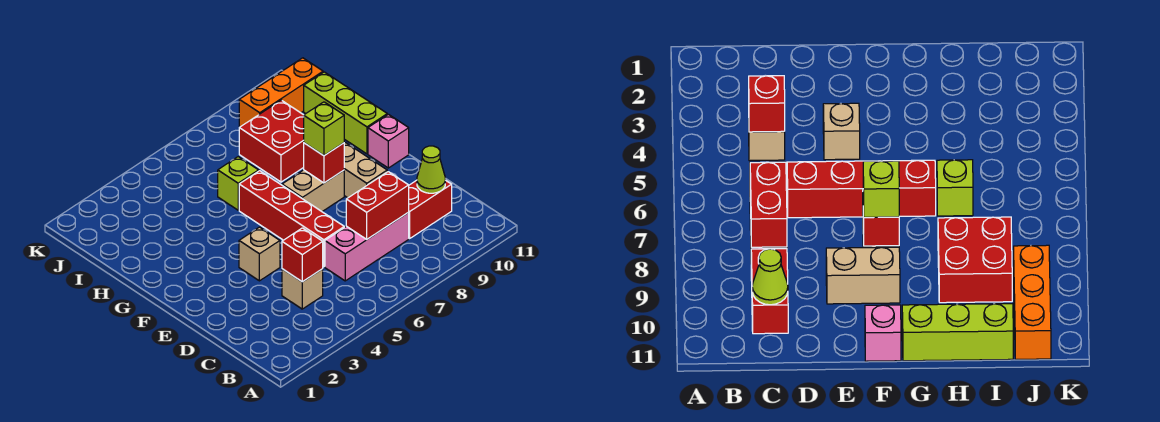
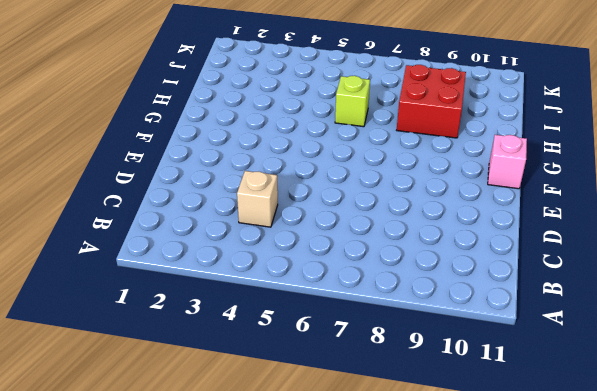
none -> pink brick C6:C8 level 1
none -> red brick C9:C10 level 1
none -> red brick D6:G6 level 1

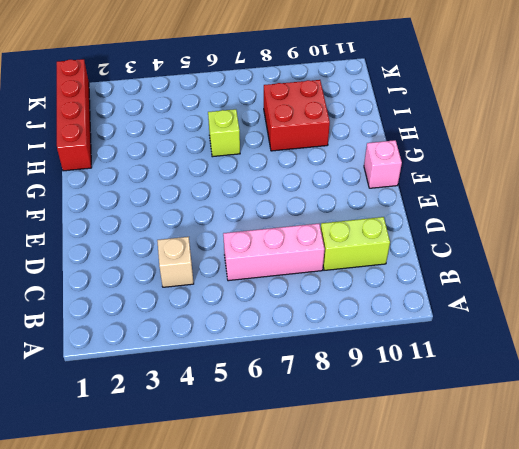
lime brick C9:C10 level 1 -> red brick C9:C10 level 1
red brick H1:K1 level 1 -> red brick D6:G6 level 1
none -> tan brick E4 level 1
none -> tan brick E9:F9 level 1
none -> tan brick F7:F8 level 1

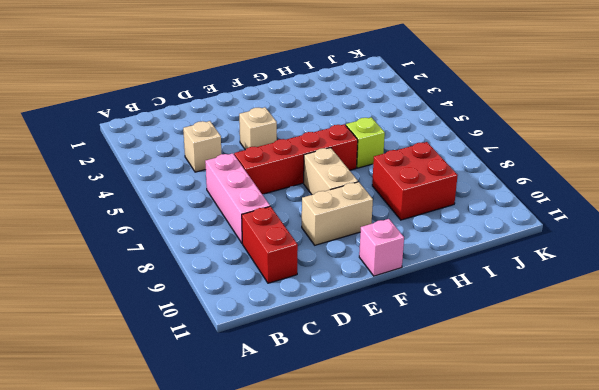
none -> lime brick G11:I11 level 1
none -> orange brick J9:J11 level 1
none -> red brick C4 level 2

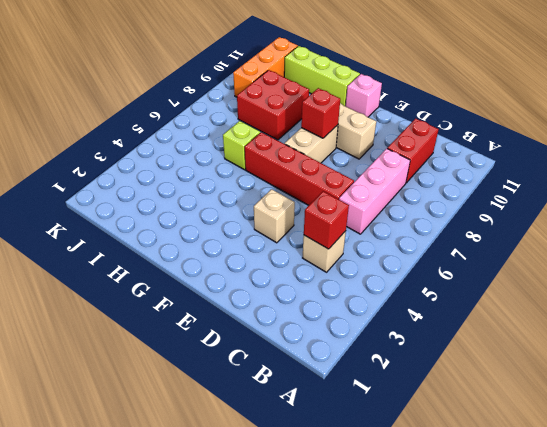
none -> red brick C7:C8 level 2
none -> lime cone C10 level 2
none -> lime brick F8 level 3

